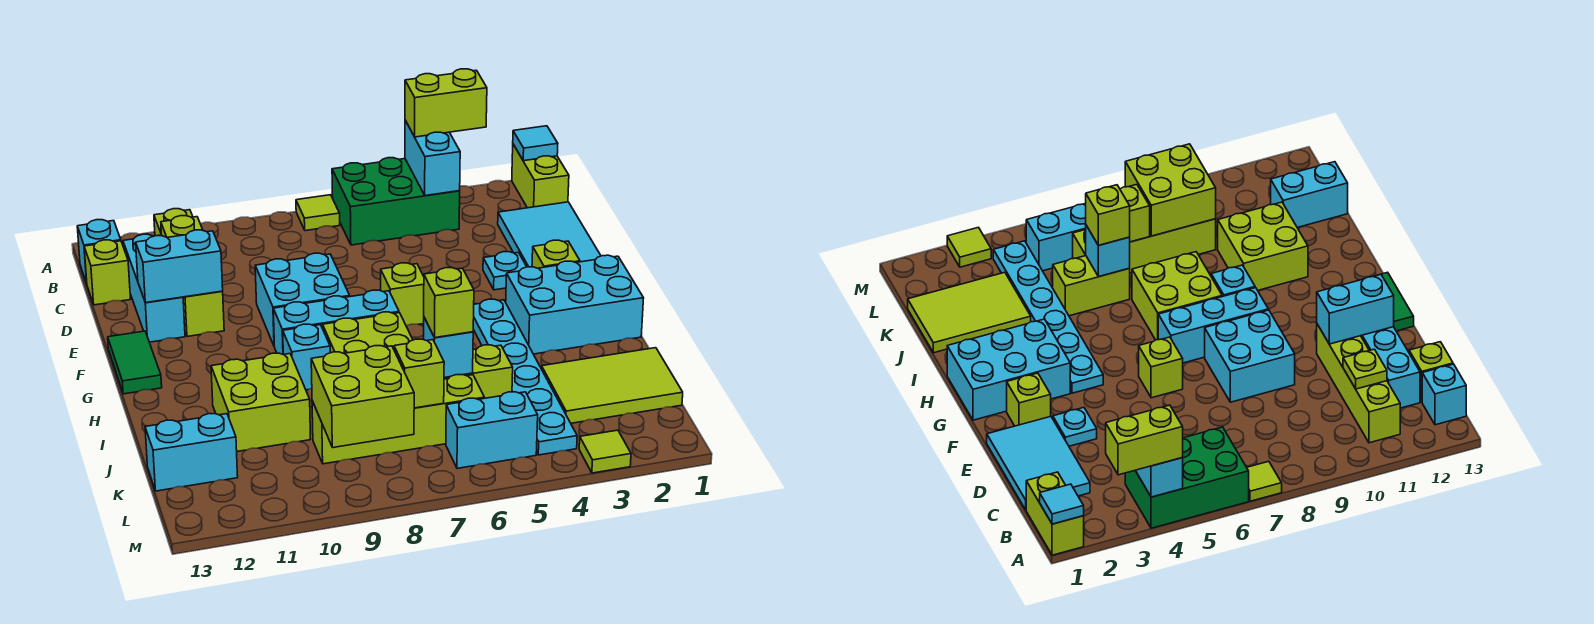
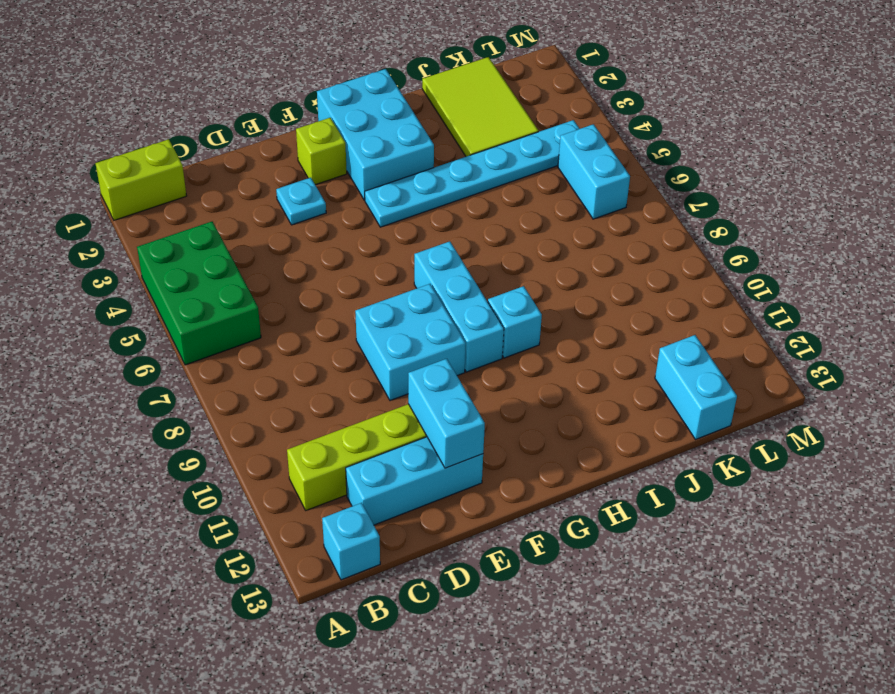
none -> lime tile A7 level 1
none -> cyan tile C1:E2 level 1
none -> lime brick C13 level 1
none -> lime brick F6 level 1

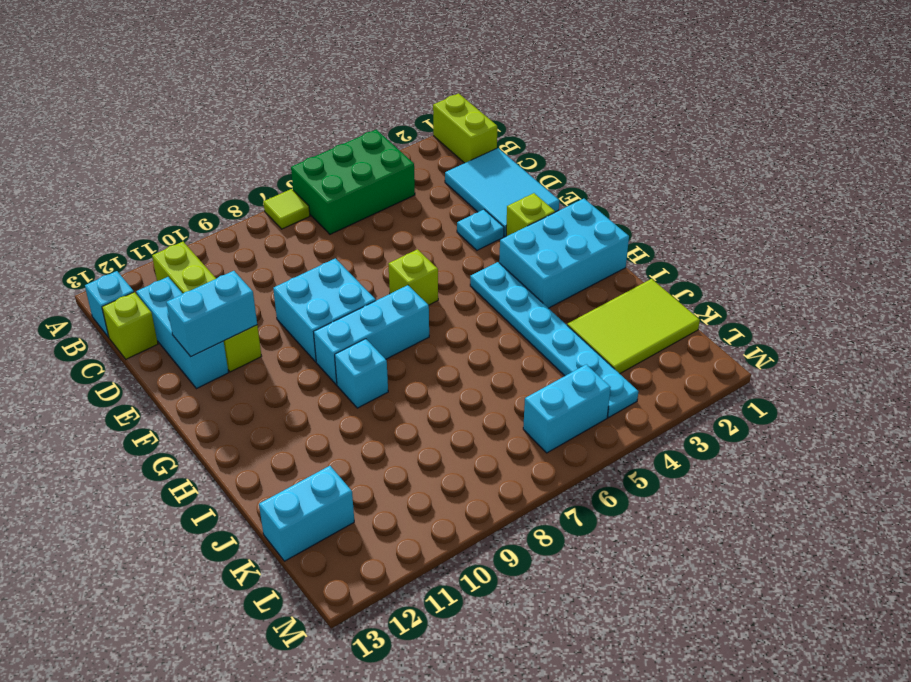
none -> green tile F13:G13 level 1
none -> lime brick H7:I8 level 1
none -> lime brick I10:J11 level 1
none -> lime brick J5:J6 level 1

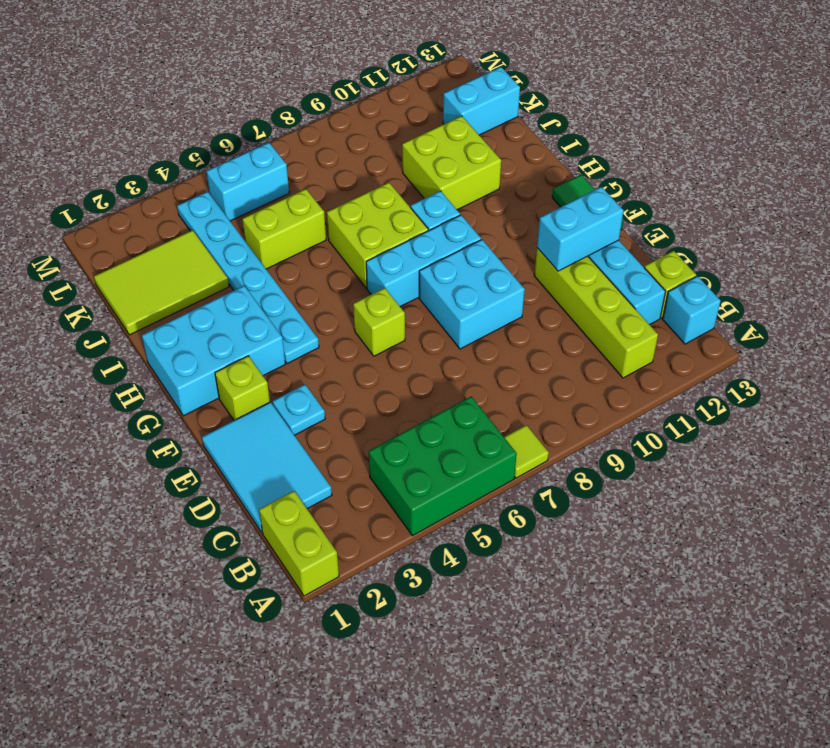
none -> lime brick K6:K9 level 1
none -> lime tile M3 level 1
none -> cyan tile A1 level 2
none -> cyan brick A4:B4 level 2

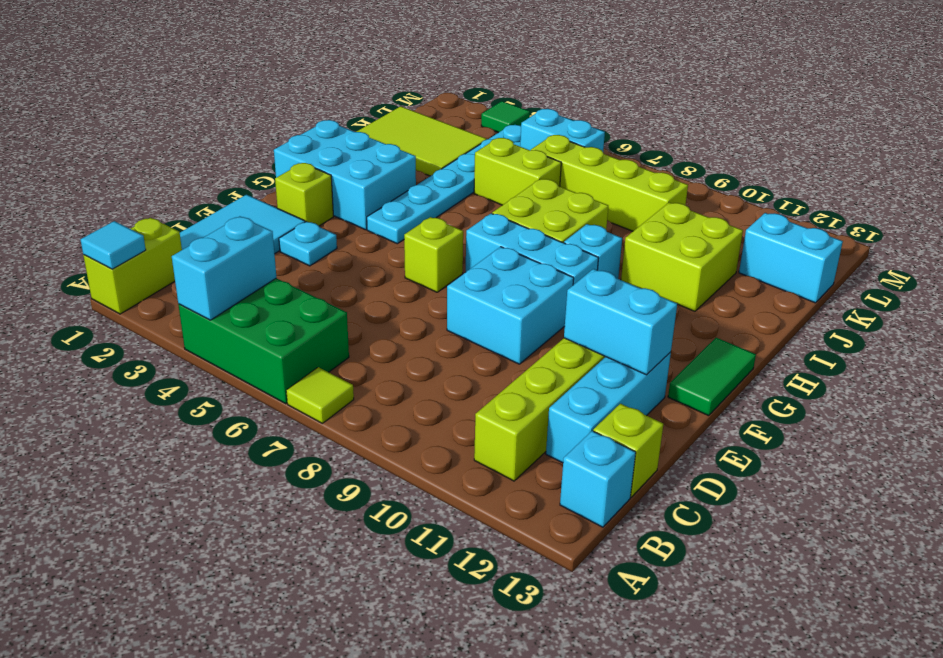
green tile M3 level 1 -> lime tile M3 level 1
none -> lime plate C11 level 2
none -> cyan brick J6 level 2
none -> lime brick K7 level 2
none -> lime brick K8:L9 level 2

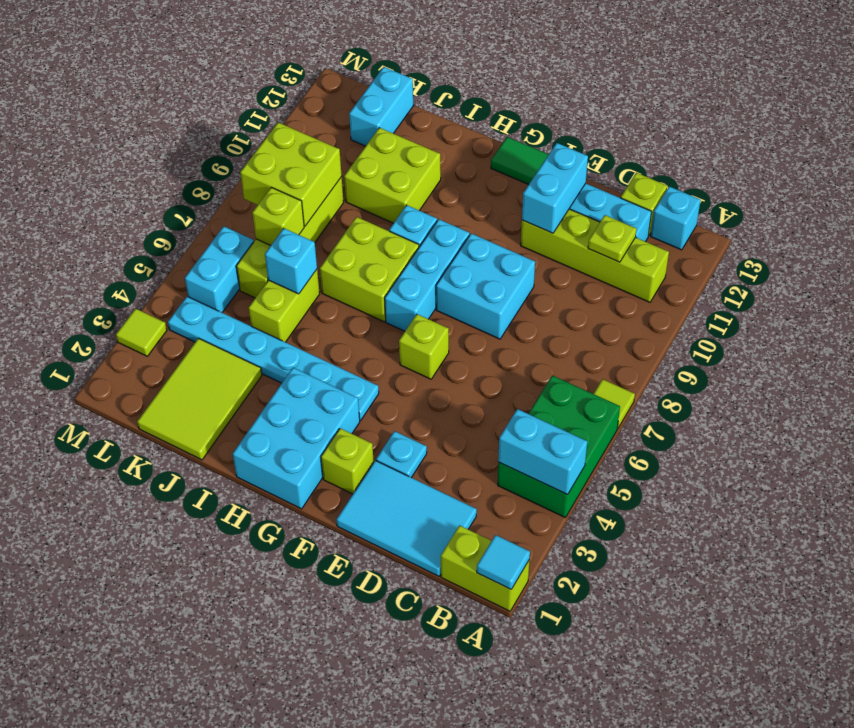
none -> lime brick A3:A4 level 3
none -> lime brick J6 level 3

